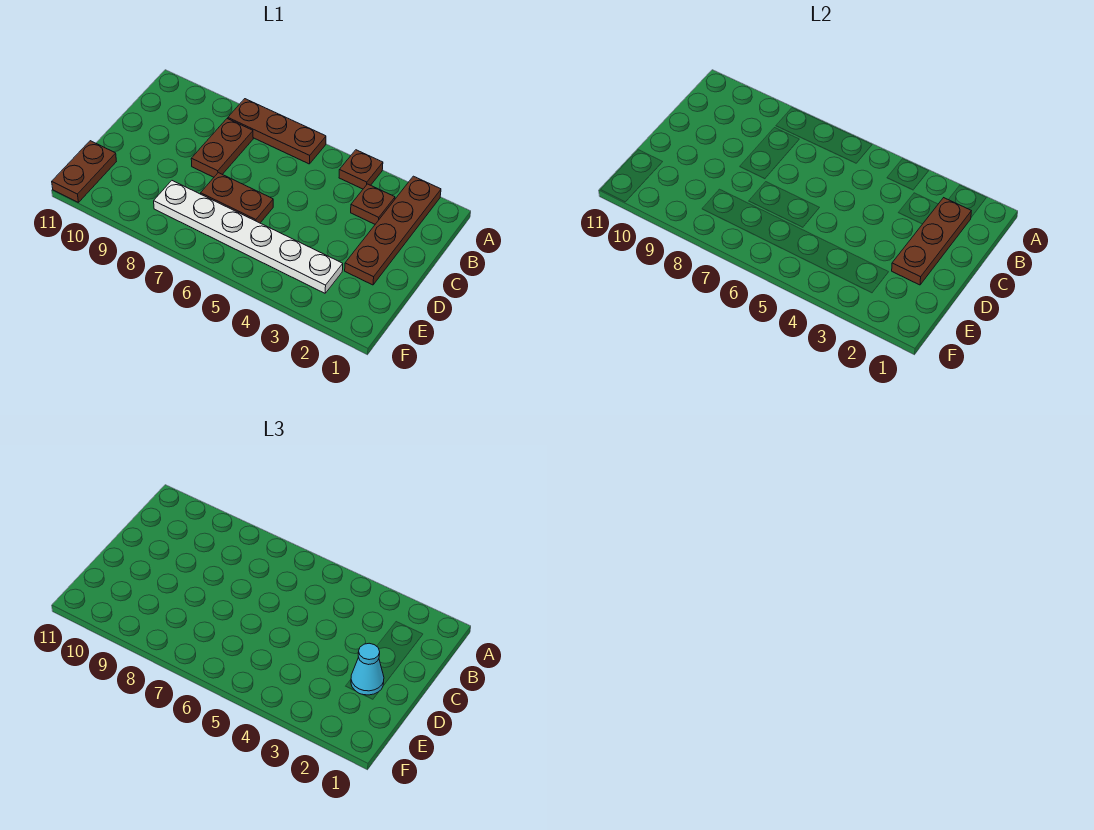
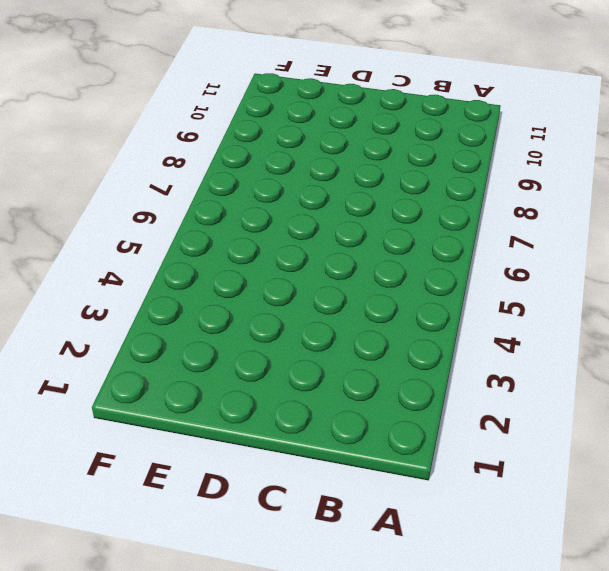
none -> brown plate A2:D2 level 1
none -> brown plate A4 level 1

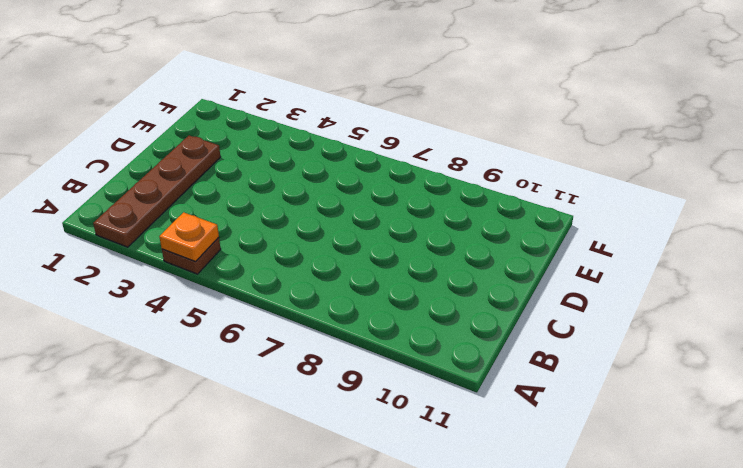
orange plate A4 level 2 -> none
none -> brown plate A6:A8 level 1
none -> brown plate B3 level 1

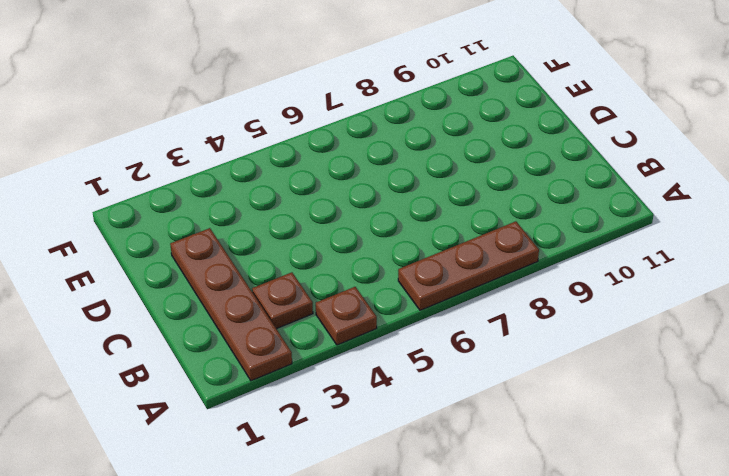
none -> brown plate B8:C8 level 1
none -> brown plate D6:D7 level 1

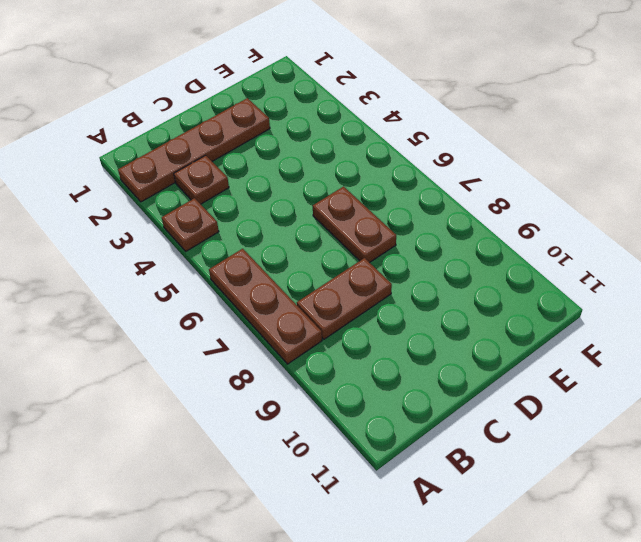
none -> white plate E3:E8 level 1
none -> brown plate E11:F11 level 1

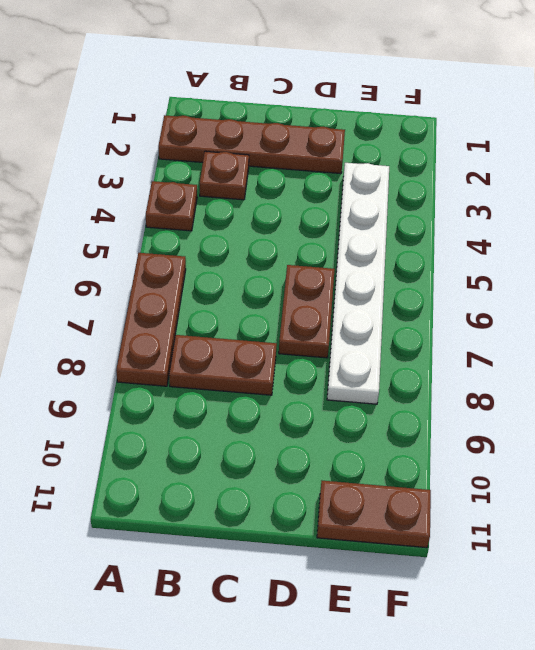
none -> brown plate B2:D2 level 2
none -> cyan cone D2 level 3

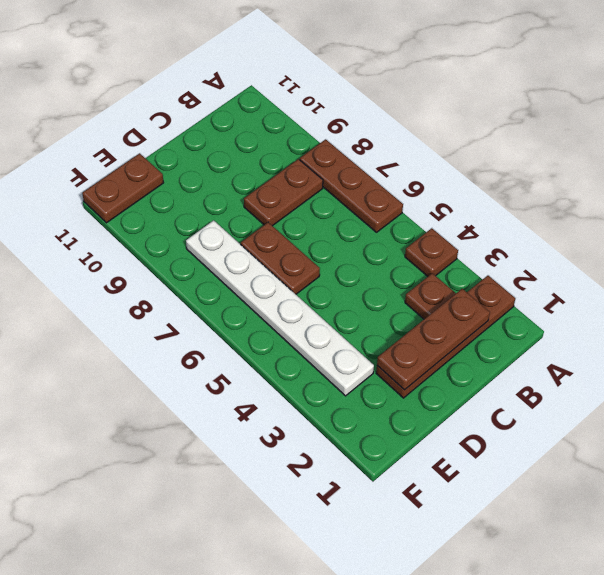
none -> cyan cone D2 level 3

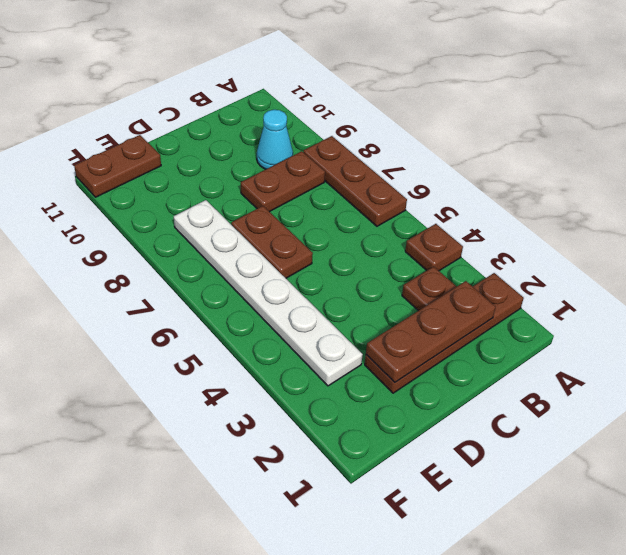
cyan cone B9 level 1 -> cyan cone D2 level 3

